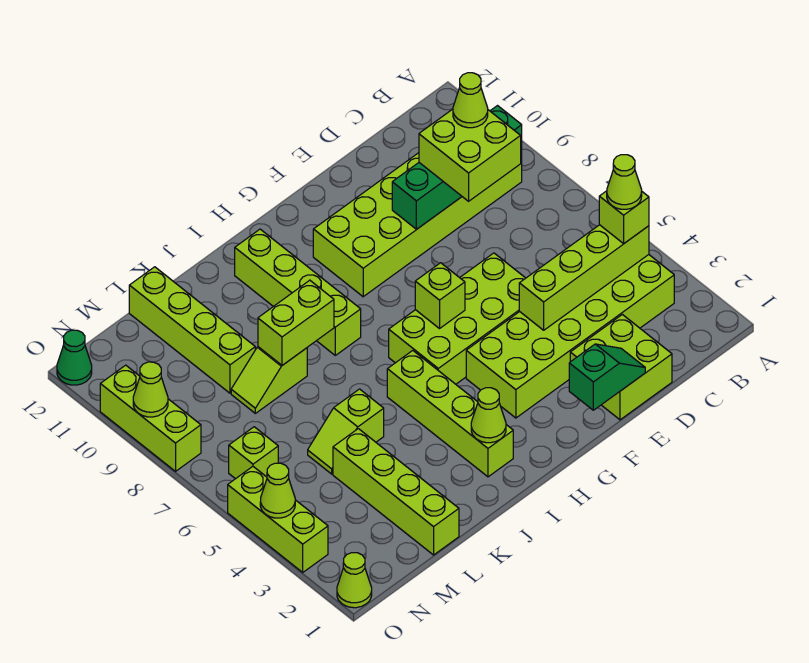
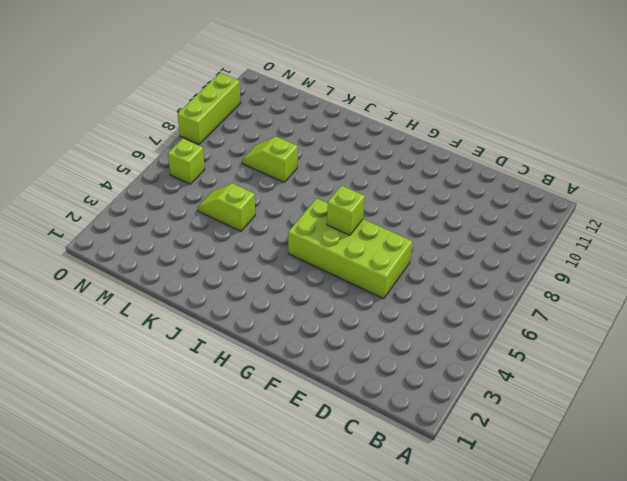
none -> lime brick B3:G4 level 1
none -> lime brick B9:G10 level 1
none -> lime brick D1:E2 level 1

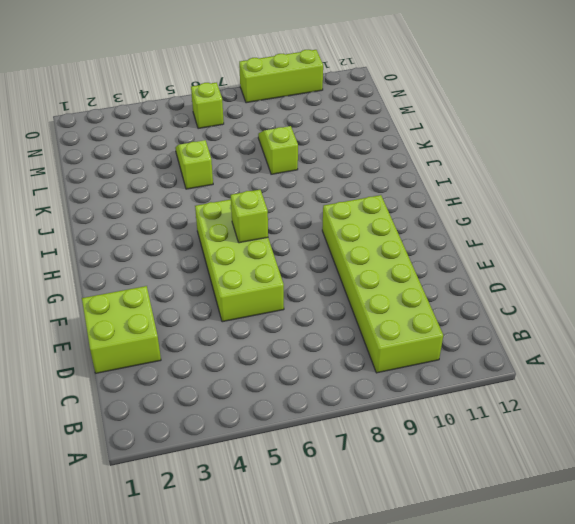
none -> lime brick B3:G4 level 1
none -> lime brick I2:I5 level 1
none -> lime brick I8:I11 level 1

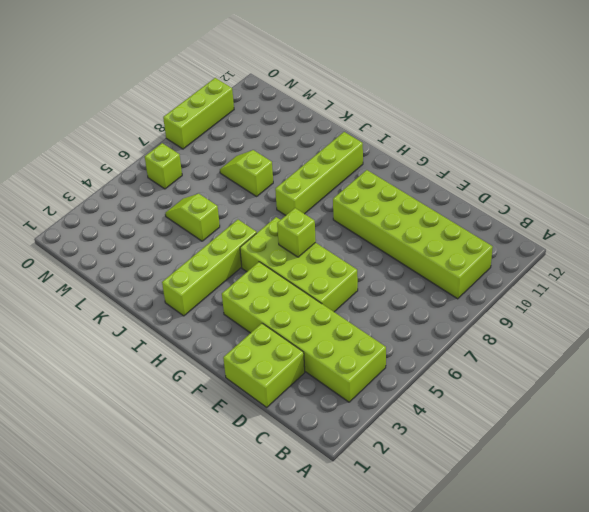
none -> lime brick L1:L4 level 1
none -> lime brick L9:L12 level 1
none -> lime cone O1 level 1

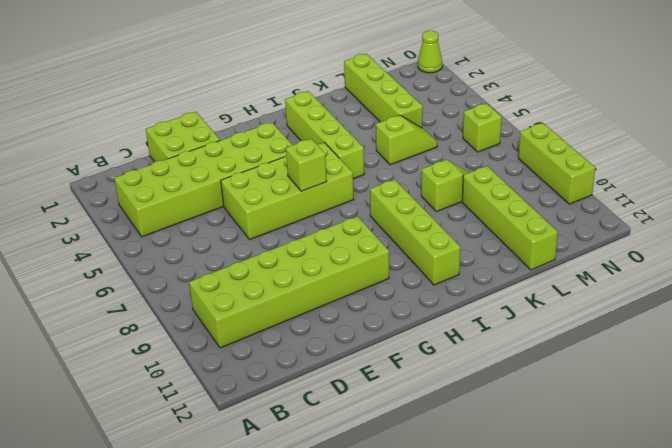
none -> lime brick O3:O5 level 1
none -> green cone O12 level 1
none -> lime brick B4:E4 level 2

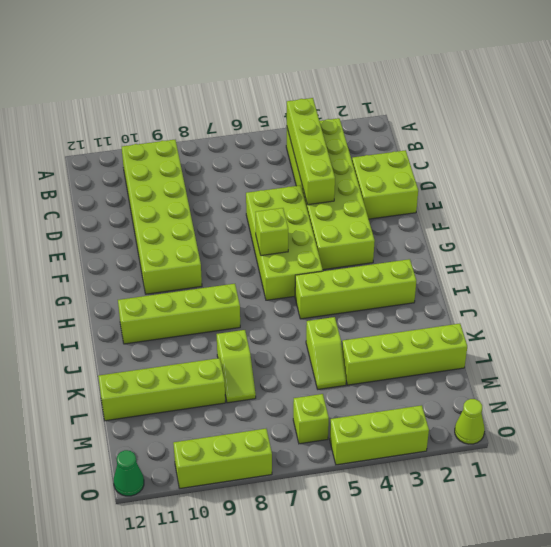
none -> green brick B9:E9 level 2
none -> green slope E1:F1 level 2 top F
none -> lime cone I2 level 2

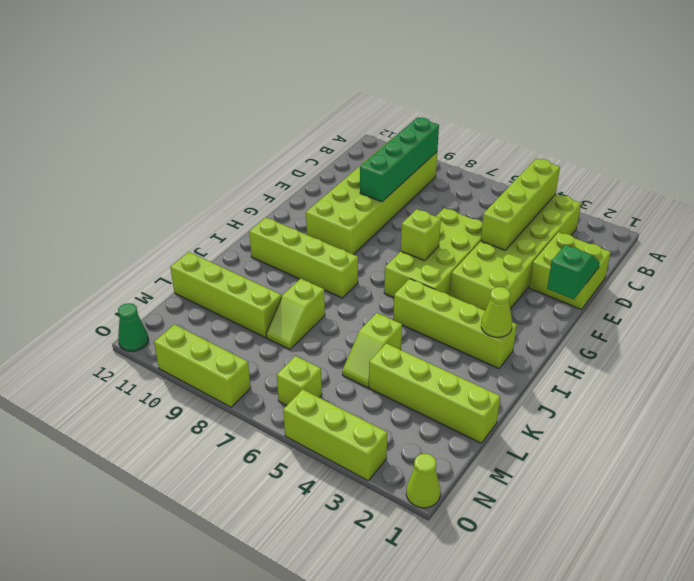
none -> lime brick J8:K8 level 2
none -> lime cone O4 level 2
none -> lime cone O9 level 2

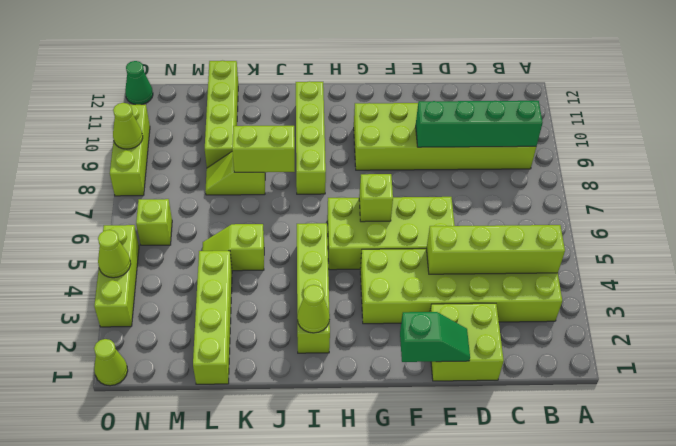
none -> lime brick B4 level 3
none -> lime brick C8:D9 level 3
none -> lime cone B4 level 4

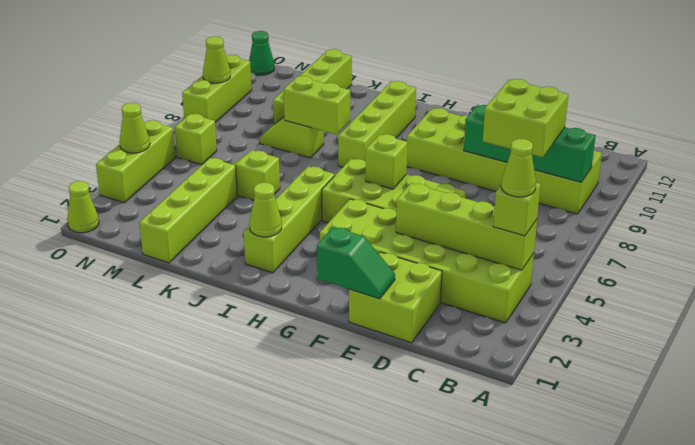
none -> lime cone C9 level 4

